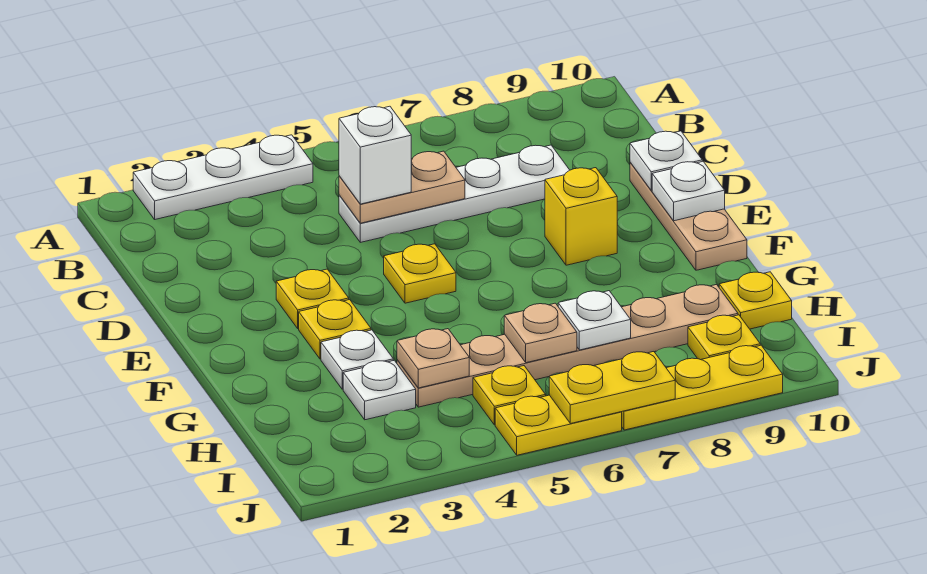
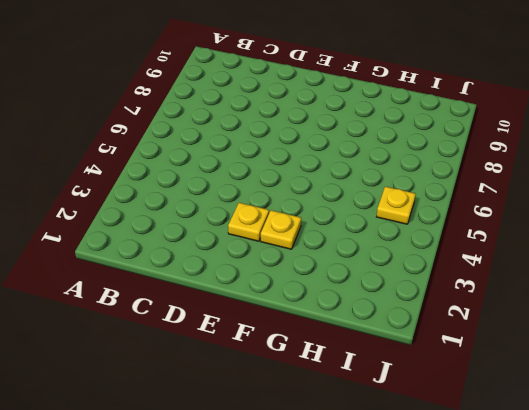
none -> white plate A2:A4 level 1
none -> white plate C5:C8 level 1
none -> tan plate D10:F10 level 1

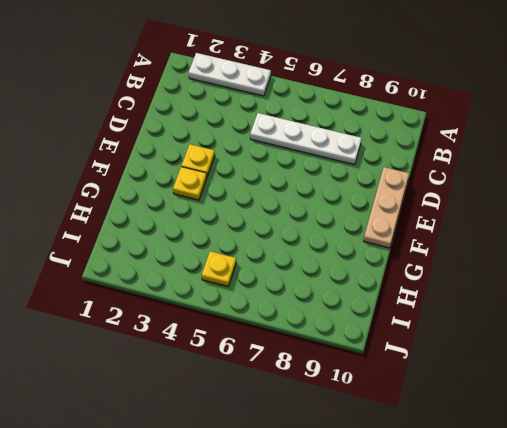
none -> yellow plate E5 level 1
none -> yellow brick E8 level 1
none -> white plate G3 level 1

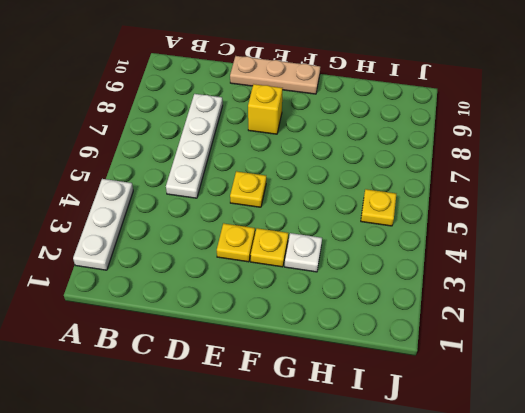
none -> white plate H3 level 1
none -> tan plate H4:H9 level 1
none -> yellow plate H10 level 1

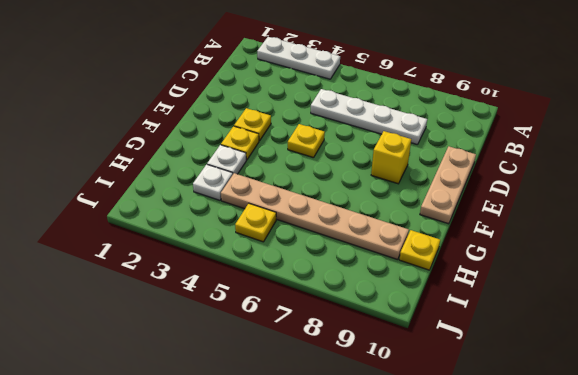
none -> yellow plate I9 level 1
none -> yellow plate J5:J6 level 1
none -> yellow plate J7:J9 level 1

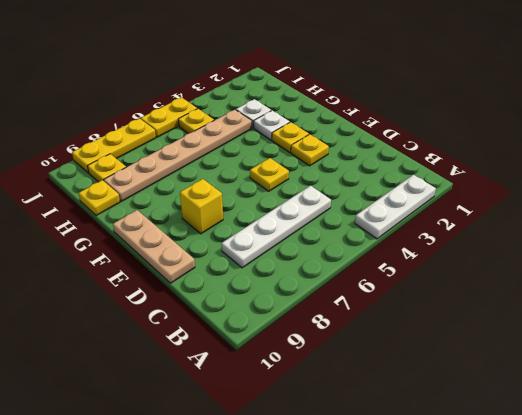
none -> tan plate C5:C6 level 2
none -> white plate D10 level 2
none -> white plate E10 level 2

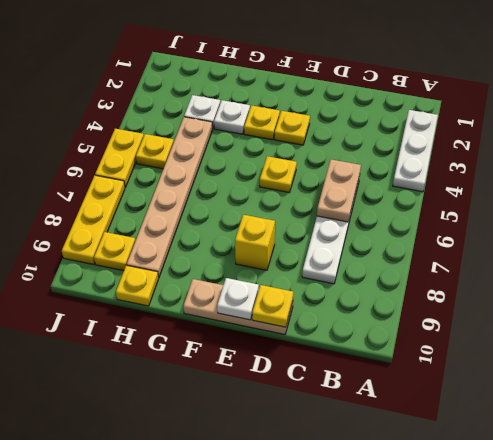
yellow plate D10 level 2 -> white plate D10 level 2
none -> tan plate H4 level 2
none -> tan plate H6 level 2
none -> white plate H7 level 2

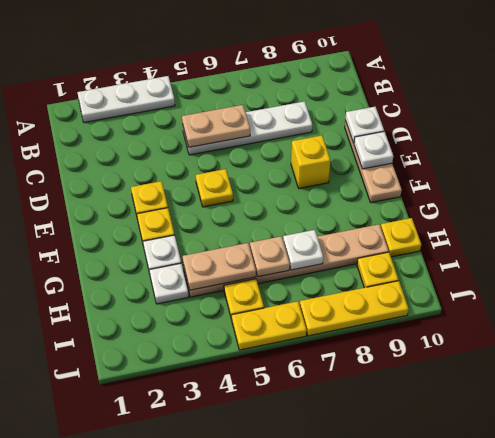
tan plate H4:H5 level 2 -> tan plate H4 level 2
none -> yellow plate J6:J7 level 2
none -> white brick C5 level 3

